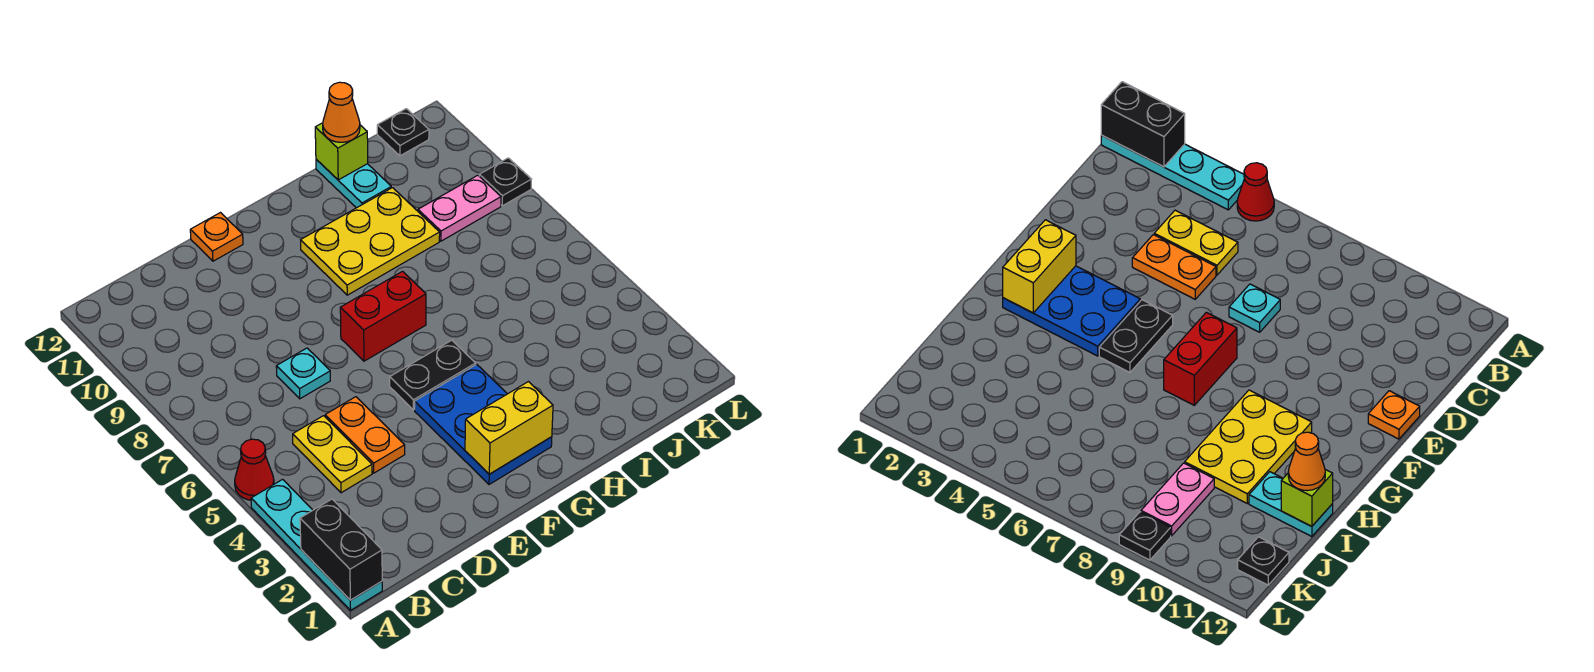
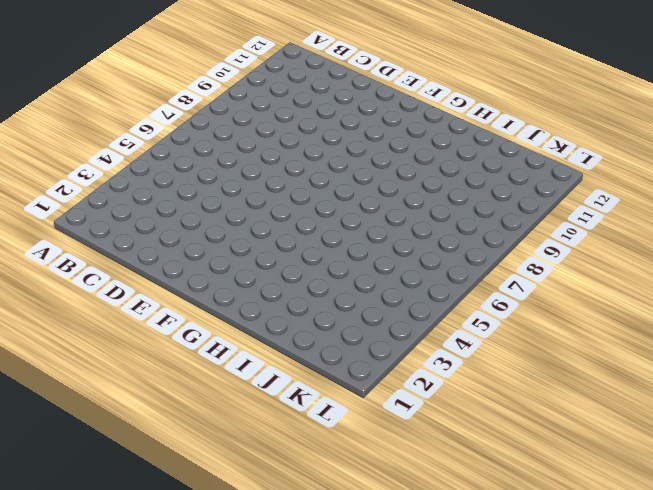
none -> cyan plate A1:A4 level 1
none -> red cone A5 level 1
none -> yellow plate C4:C5 level 1

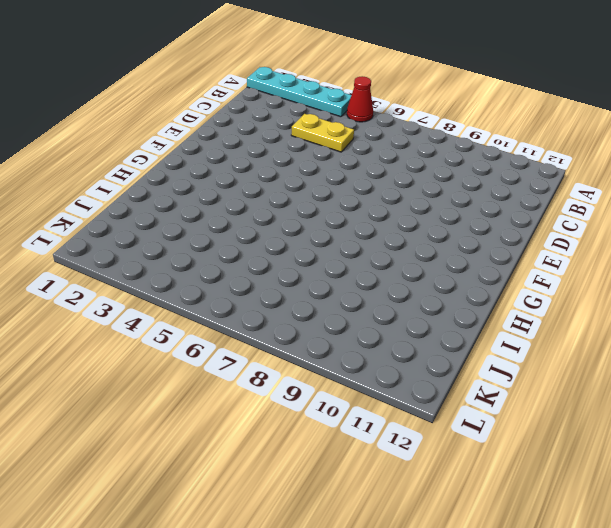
none -> orange plate D4:D5 level 1
none -> cyan plate D7 level 1
none -> orange plate E12 level 1

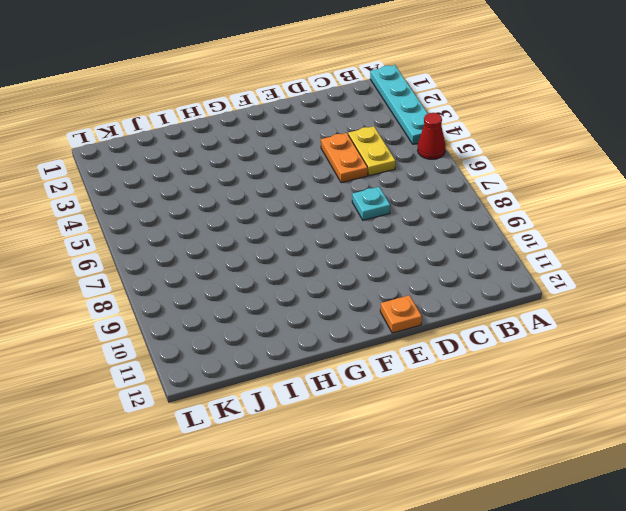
none -> blue plate F2:G4 level 1
none -> black plate F5:G5 level 1
none -> red brick F7:G7 level 1

